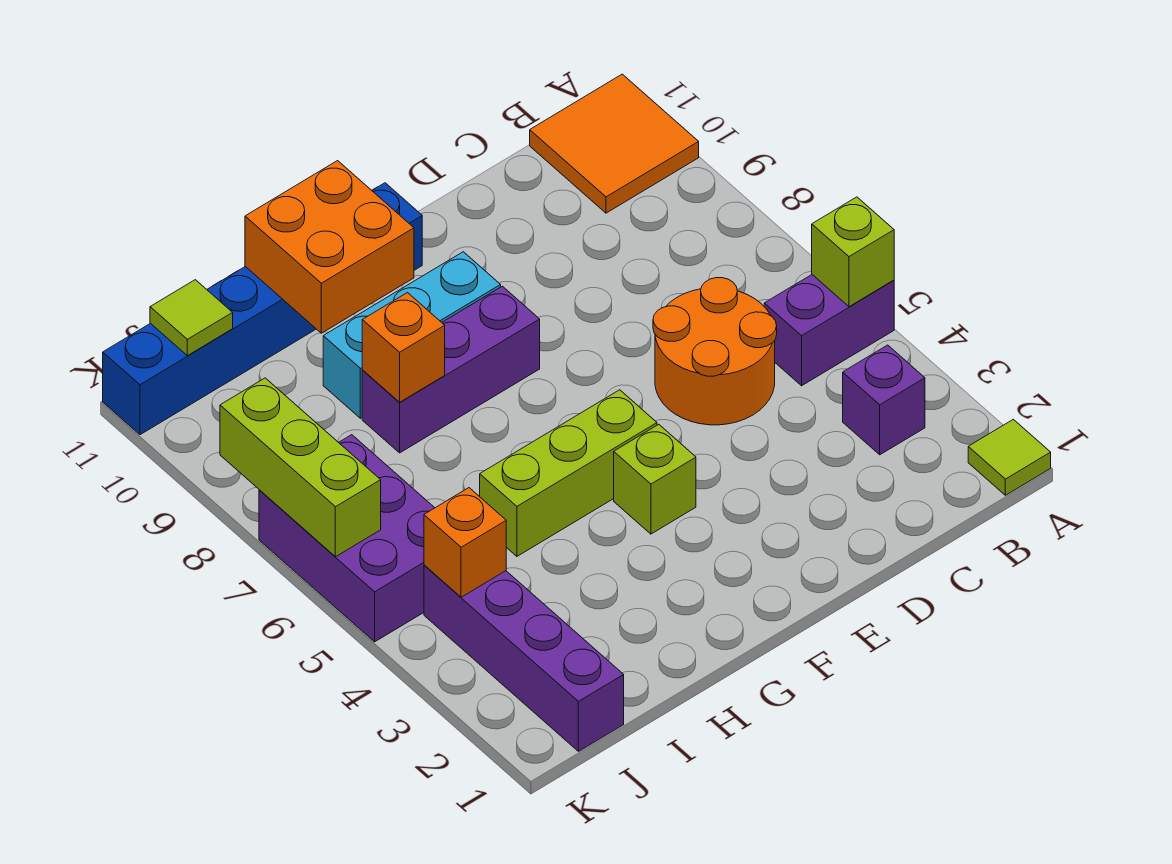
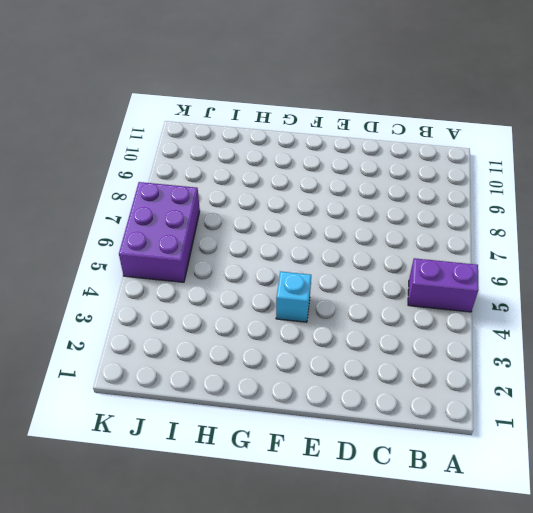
cyan brick F4 level 1 -> lime brick F4 level 1
none -> lime tile A1 level 1
none -> orange tile A10:B11 level 1
none -> purple brick B3 level 1

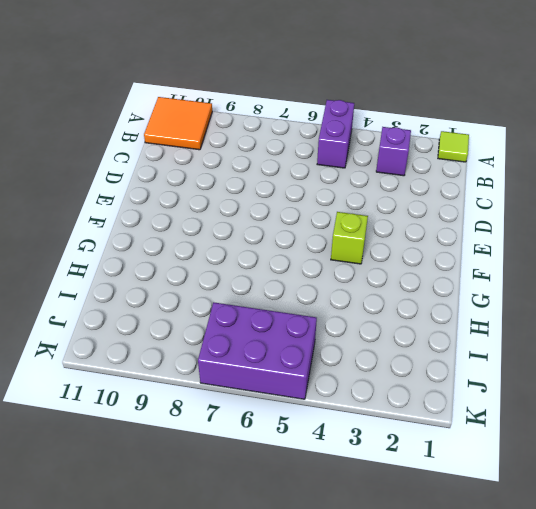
none -> orange round brick C5:D6 level 1
none -> lime brick F5:H5 level 1
none -> purple brick F8:H8 level 1

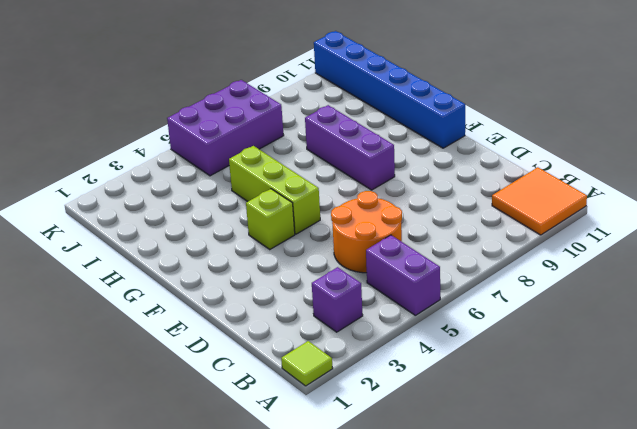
none -> cyan brick F9:H9 level 1
none -> purple brick J1:J4 level 1
none -> lime brick A5 level 2

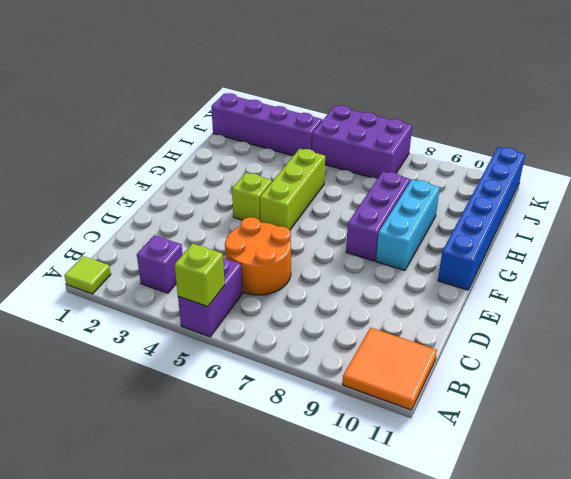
none -> orange brick G10:H11 level 2
none -> orange brick H8 level 2
none -> orange brick J4 level 2

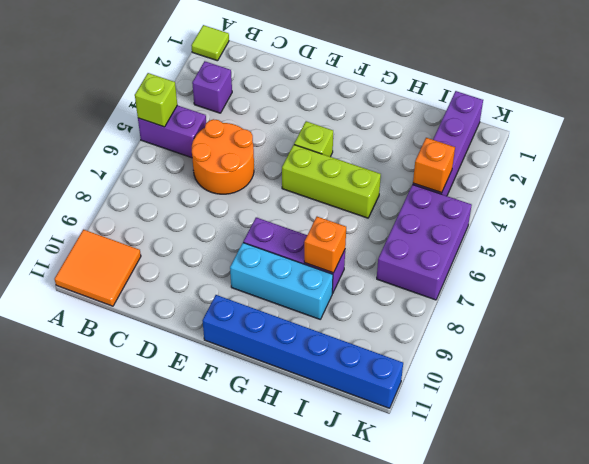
none -> orange brick G10:H11 level 2
none -> lime tile J11 level 2
none -> lime brick K6:K8 level 2

